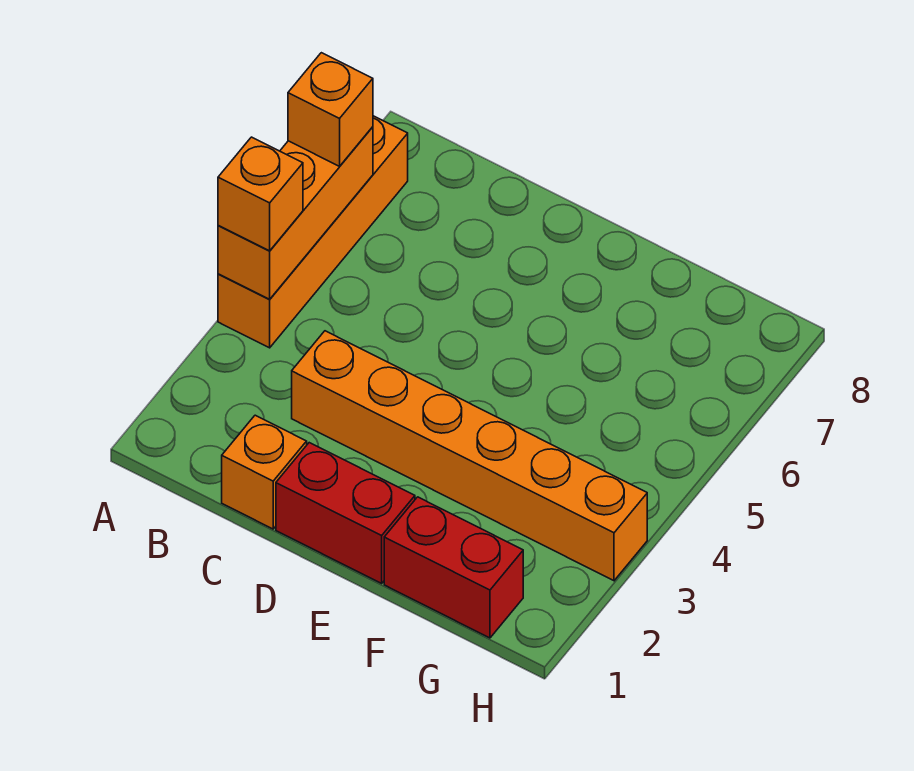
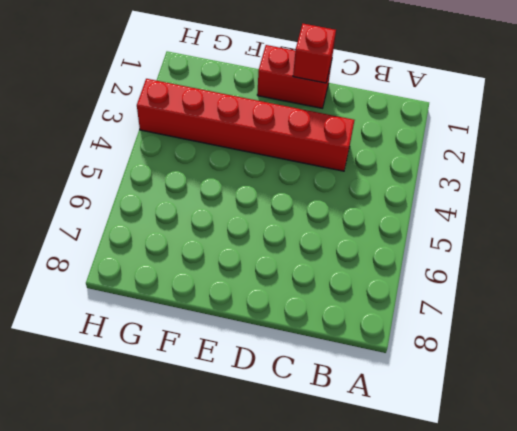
red brick C3:H3 level 1 -> orange brick C3:H3 level 1
red brick D1 level 2 -> none
none -> orange brick A4:A7 level 1
none -> orange brick C1 level 1

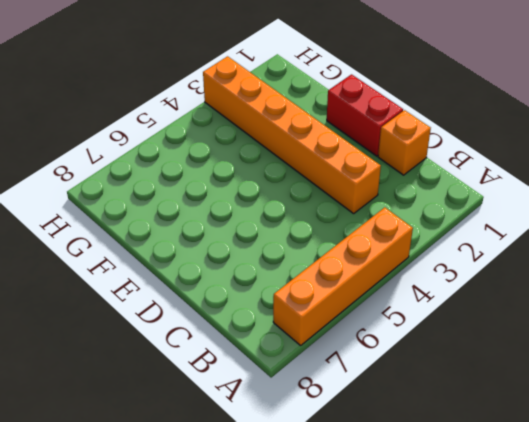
none -> red brick F1:G1 level 1
none -> orange brick A4:A6 level 2

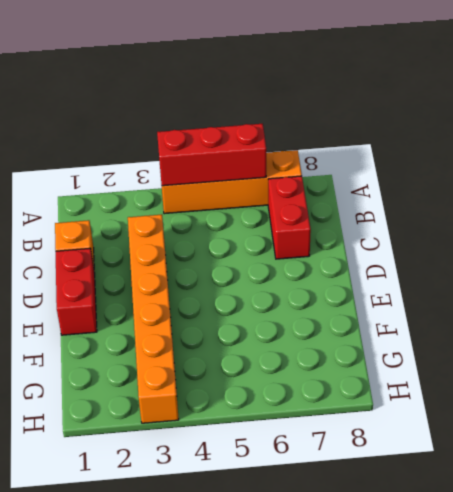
red brick A4:A6 level 2 -> orange brick A4:A6 level 2
red brick B7:C7 level 1 -> red brick F1:G1 level 1
none -> orange brick A4 level 3
none -> orange brick A6 level 3

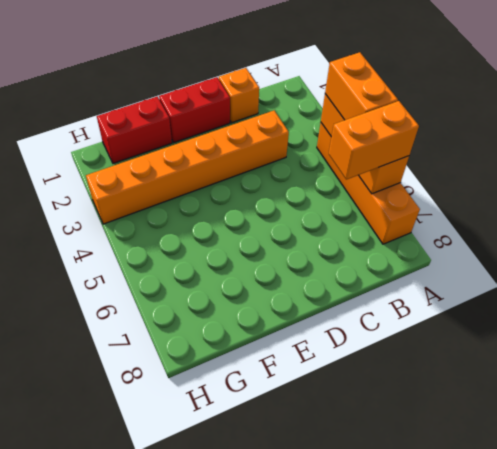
orange brick A4:A5 level 3 -> orange brick A4 level 3
orange brick A6:B6 level 3 -> orange brick A6 level 3

